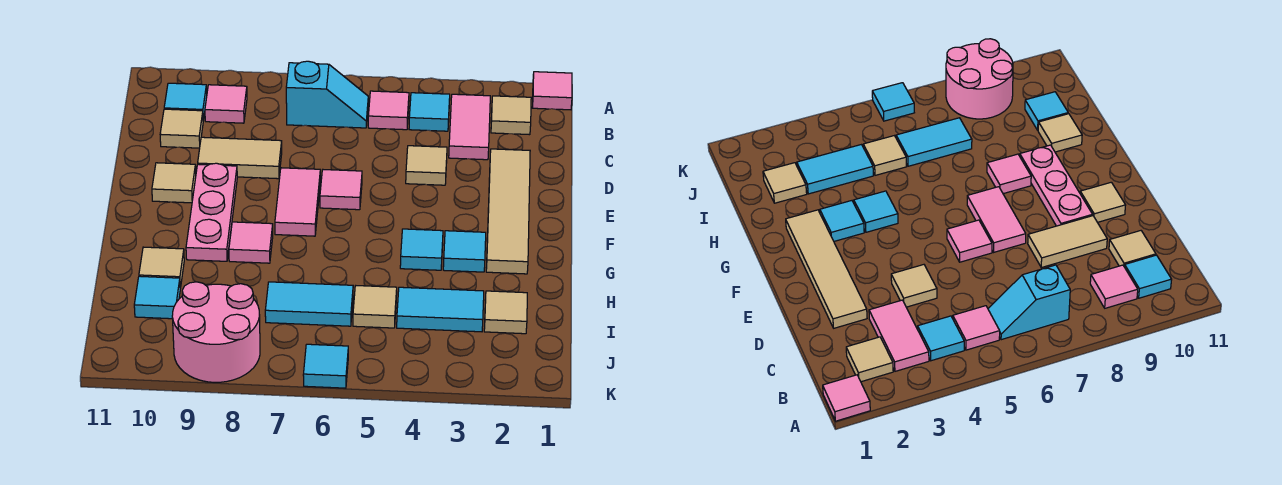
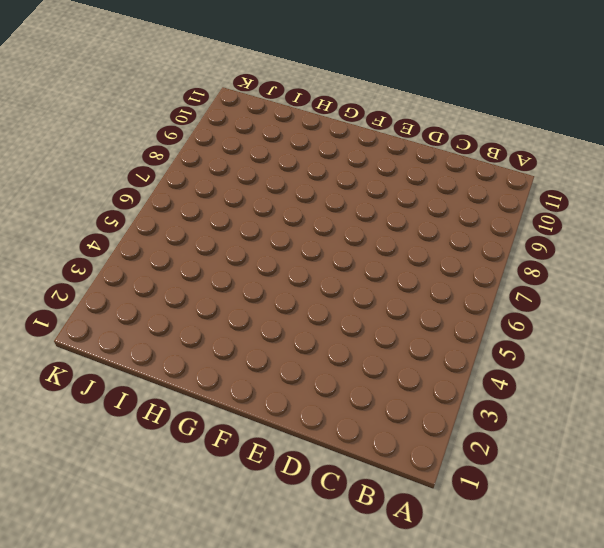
none -> pink tile A1 level 1
none -> tan tile B2 level 1
none -> pink tile B3:C3 level 1

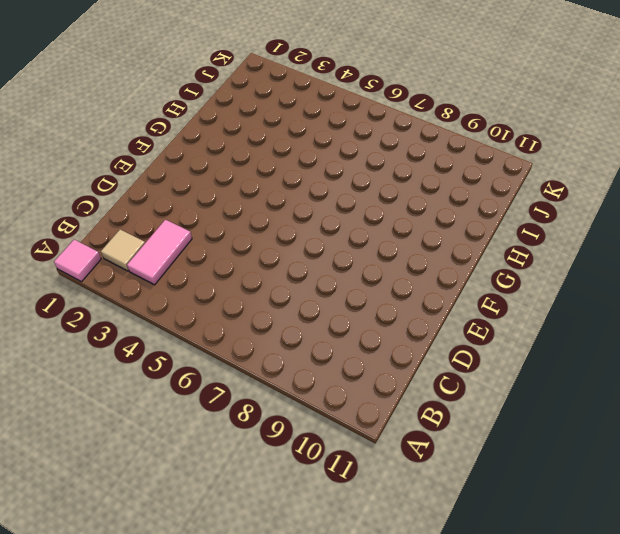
none -> cyan tile B4 level 1
none -> pink tile B5 level 1
none -> cyan slope B6:B7 level 1 top 7

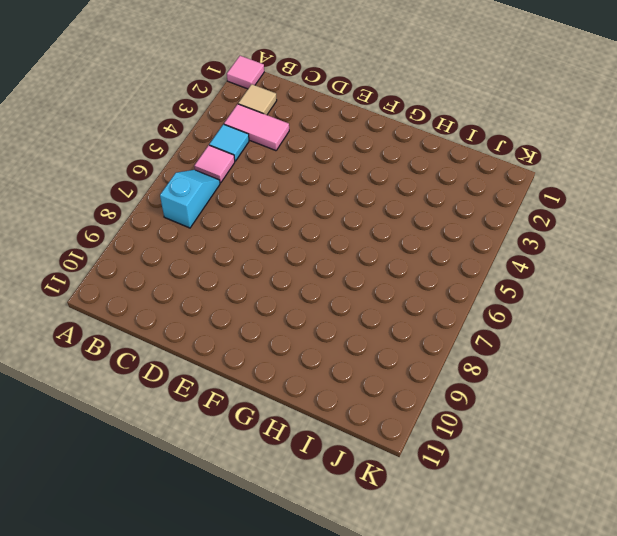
none -> pink tile B9 level 1
none -> cyan tile B10 level 1
none -> tan tile C10 level 1

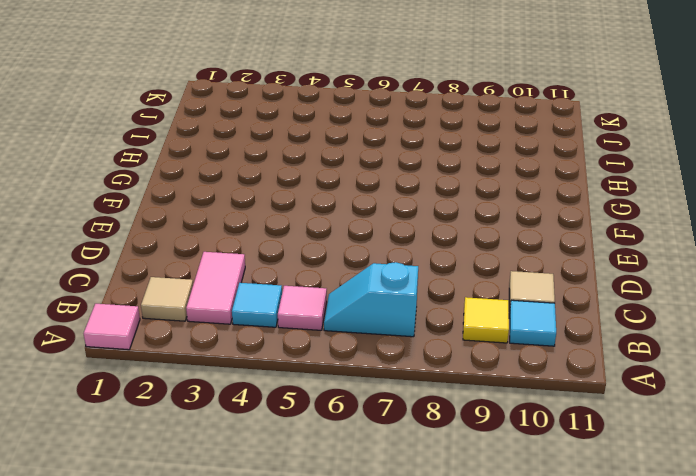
yellow tile B9 level 1 -> pink tile B9 level 1
none -> tan tile D2:G2 level 1
none -> tan tile D4 level 1
none -> tan tile D8:D9 level 1

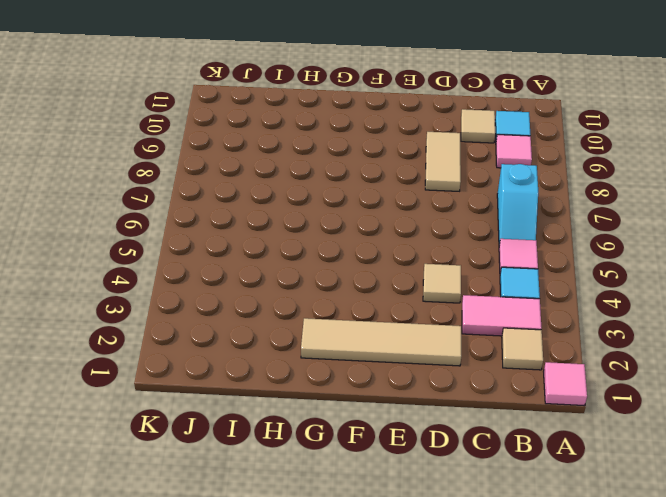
none -> pink tile E6 level 1
none -> pink tile E7:F7 level 1
none -> pink plate E9:G9 level 1

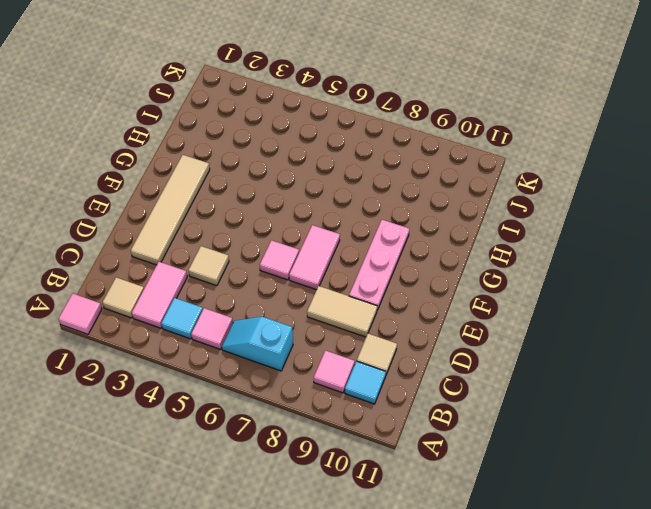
none -> tan tile E10 level 1
none -> cyan tile G3 level 1
none -> cyan tile G4 level 1

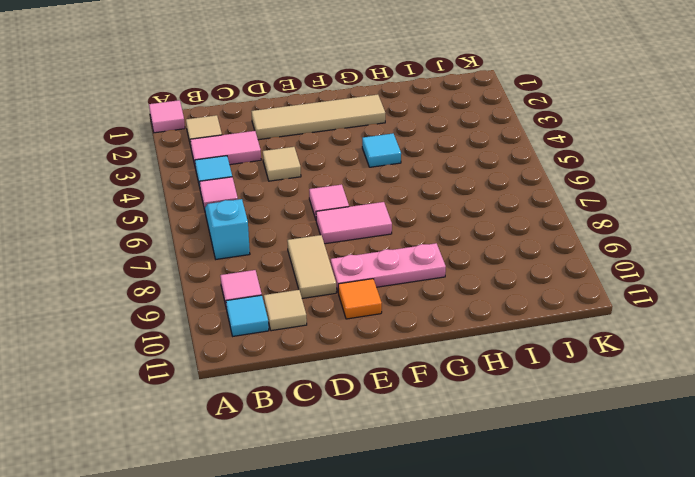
orange tile E10 level 1 -> tan tile E10 level 1
none -> cyan tile G3 level 1
none -> pink tile G8 level 1
none -> tan tile H10 level 1

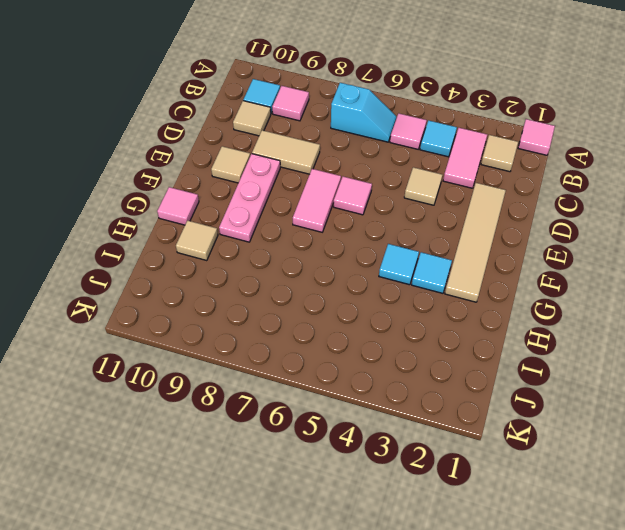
pink tile G11 level 1 -> pink tile G8 level 1
none -> tan tile I2 level 1
none -> cyan tile I3:I4 level 1
none -> tan tile I5 level 1

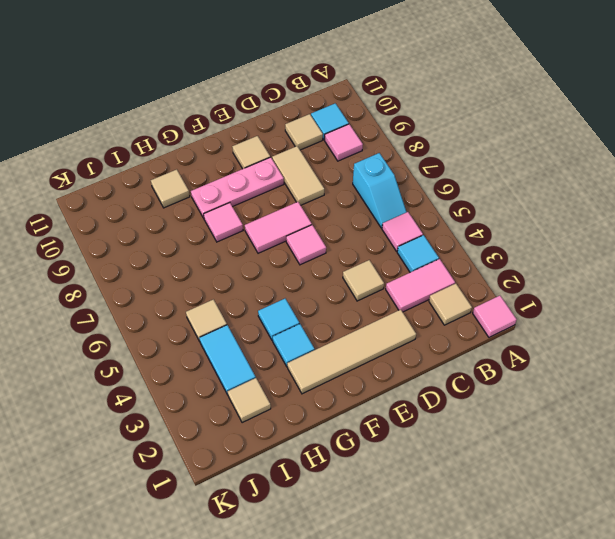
none -> cyan tile I6:I7 level 1
none -> cyan tile I10 level 1
none -> pink round brick J8:K9 level 1

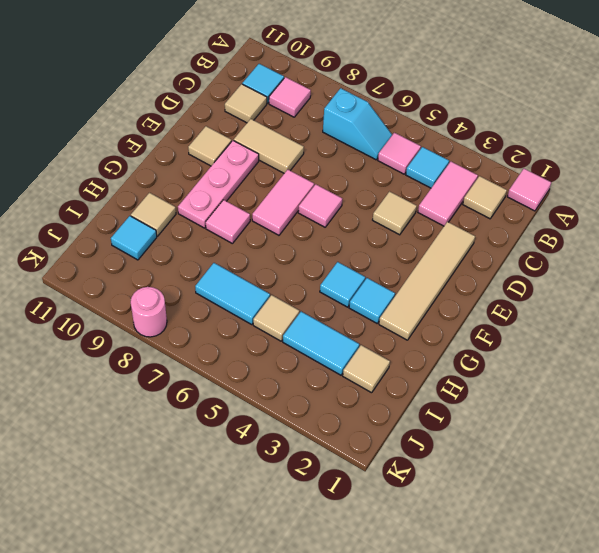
pink round brick K8 level 1 -> pink round brick J8:K9 level 1
none -> cyan tile K6 level 1

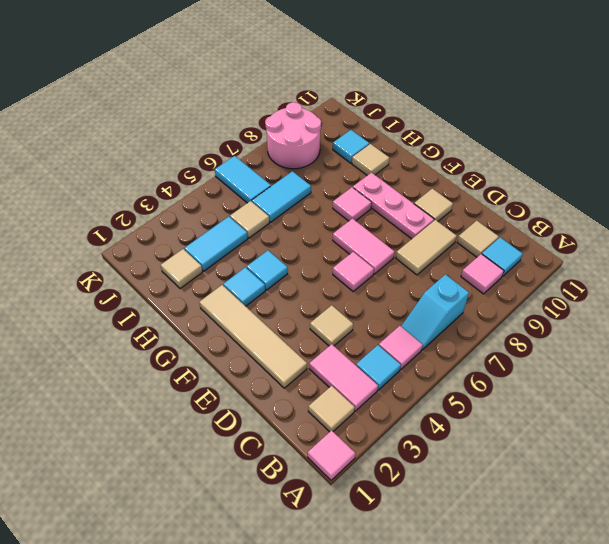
cyan tile J6:K6 level 1 -> cyan tile K6 level 1

